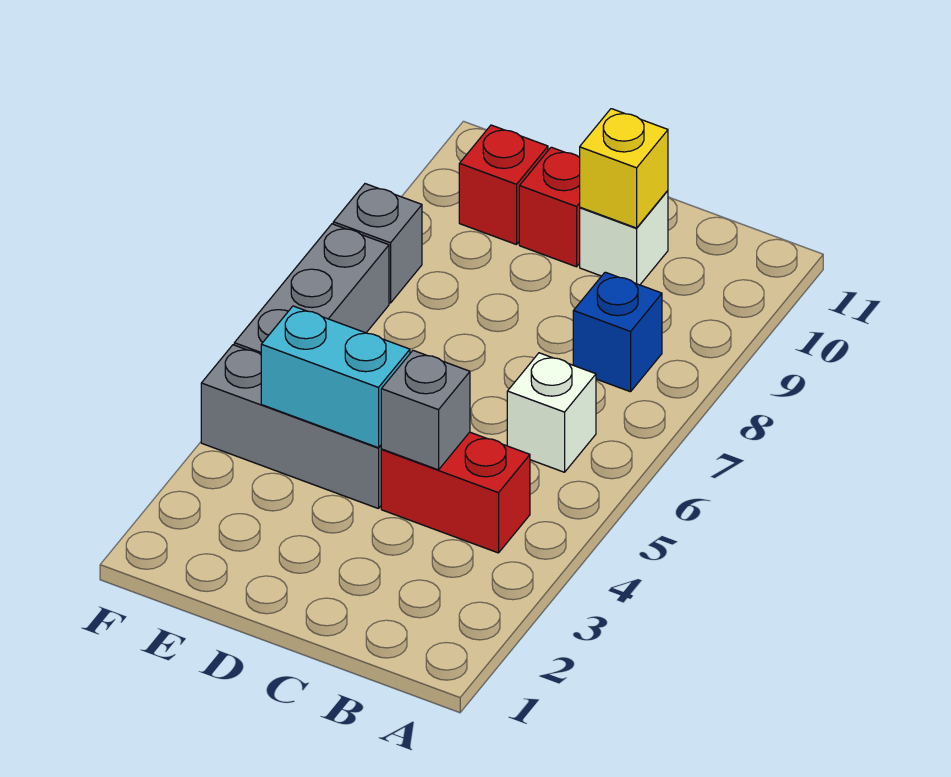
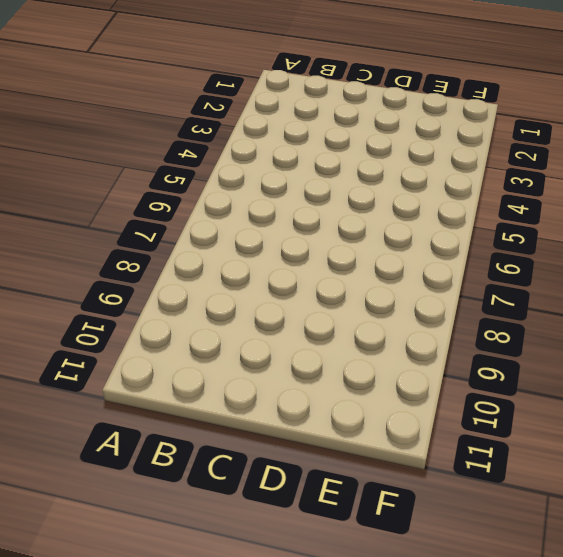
none -> red brick B4:C4 level 1
none -> white brick B6 level 1
none -> blue brick B8 level 1

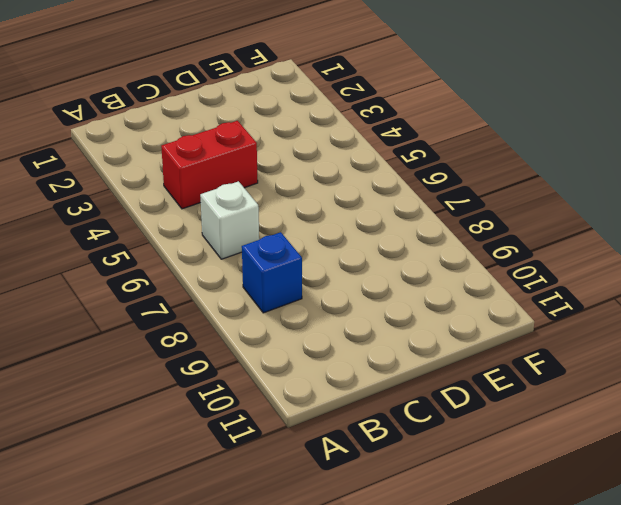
none -> white brick C10 level 1
none -> grey brick D4:F4 level 1
none -> red brick D10 level 1

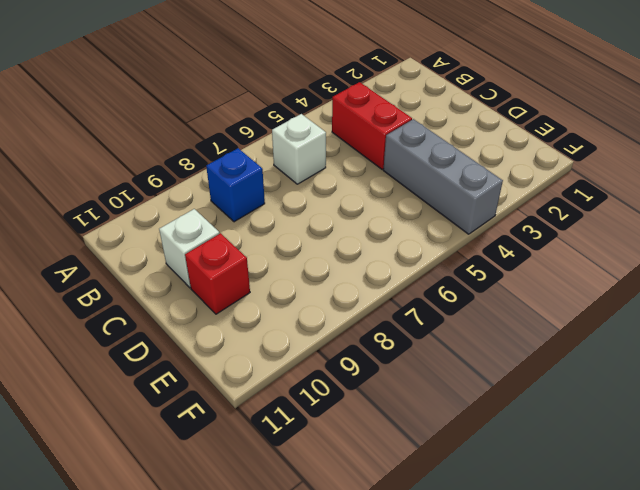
none -> red brick E10 level 1
none -> grey brick F5:F7 level 1
none -> grey brick F8 level 1

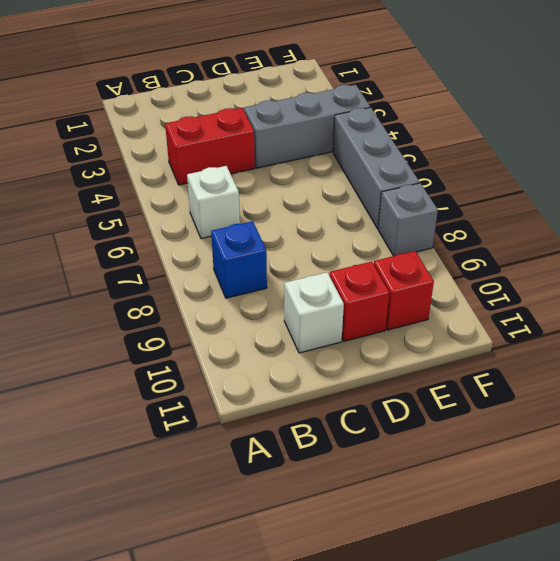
none -> grey brick C4 level 2
none -> yellow brick C10 level 2
none -> cyan brick D4:E4 level 2

